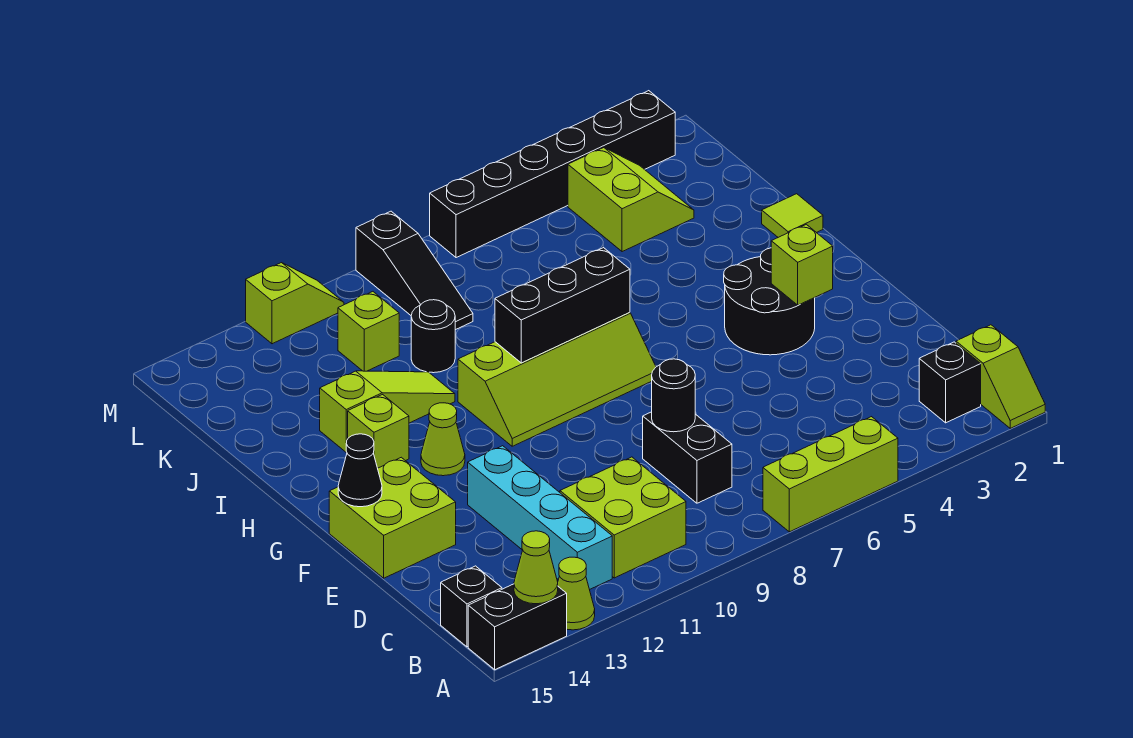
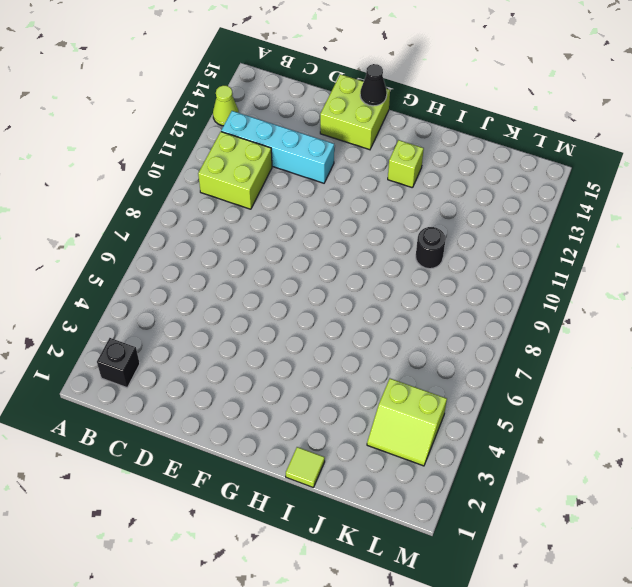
none -> lime slope A1:B1 level 1 top B
none -> lime brick A5:A7 level 1
none -> black brick A14:A15 level 1

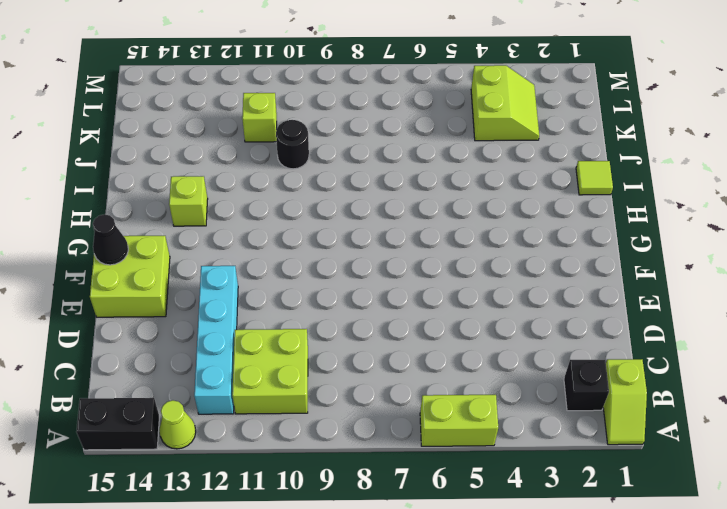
lime brick A5:A6 level 1 -> lime brick A5:A7 level 1
none -> black brick B15 level 1
none -> black brick C8:D8 level 1
none -> black round brick F3:G4 level 1

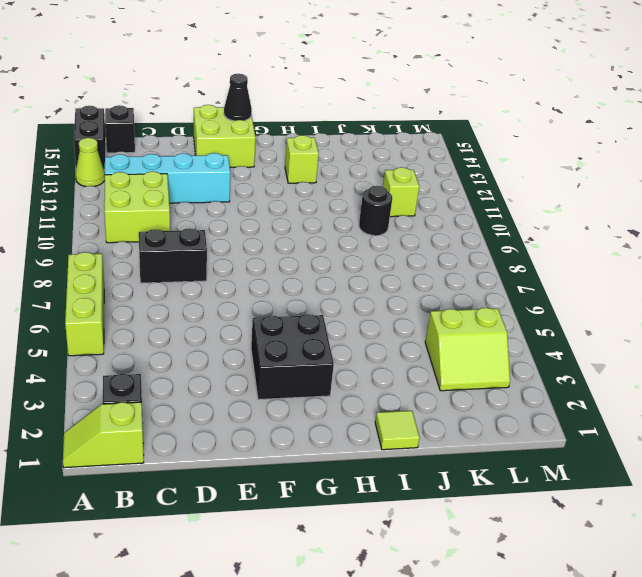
black brick F3:G4 level 1 -> black round brick F3:G4 level 1
none -> lime slope G7:H10 level 1 top H
none -> lime cone G12 level 1
none -> lime slope I11:I13 level 1 top 13

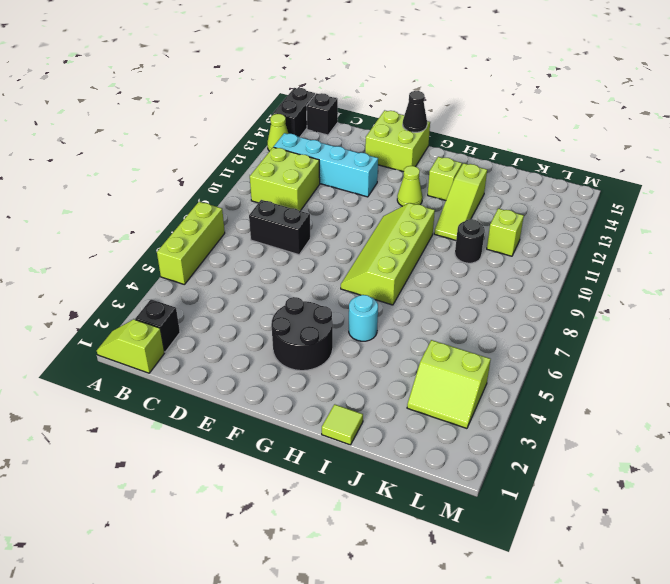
cyan round brick H5 level 1 -> none
none -> black slope K9:M9 level 1 top M
none -> black brick M2:M7 level 1
none -> lime slope M11:M12 level 1 top 12

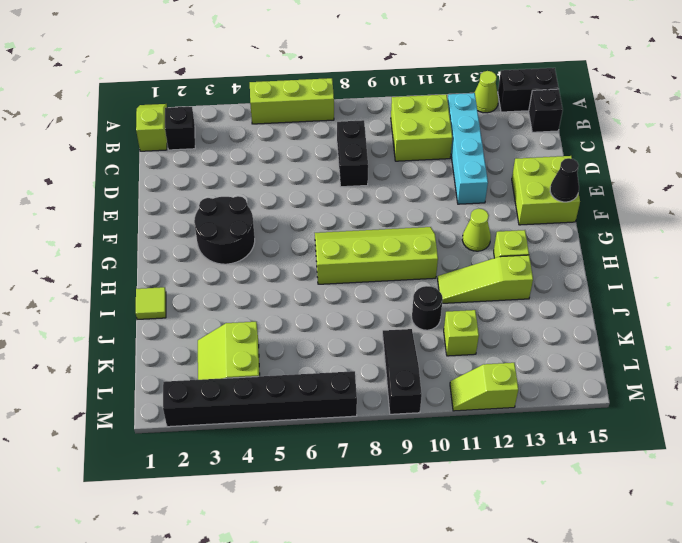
none -> lime cone A14 level 2
none -> black round brick D8 level 2
none -> lime brick F3 level 2

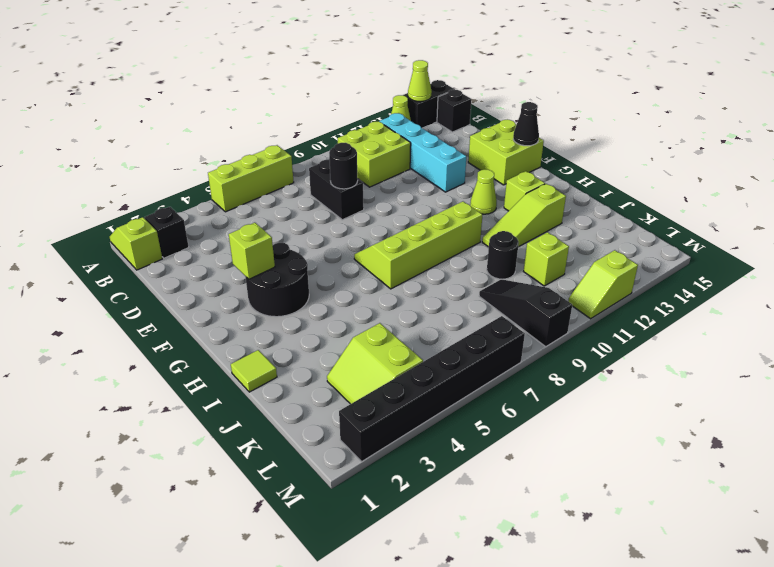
none -> black brick H7:H9 level 2

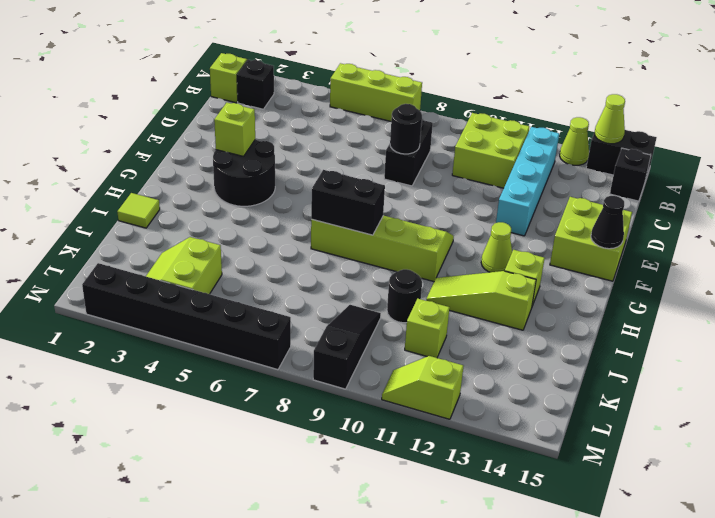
black brick H7:H8 level 2 -> black brick H7:H9 level 2

